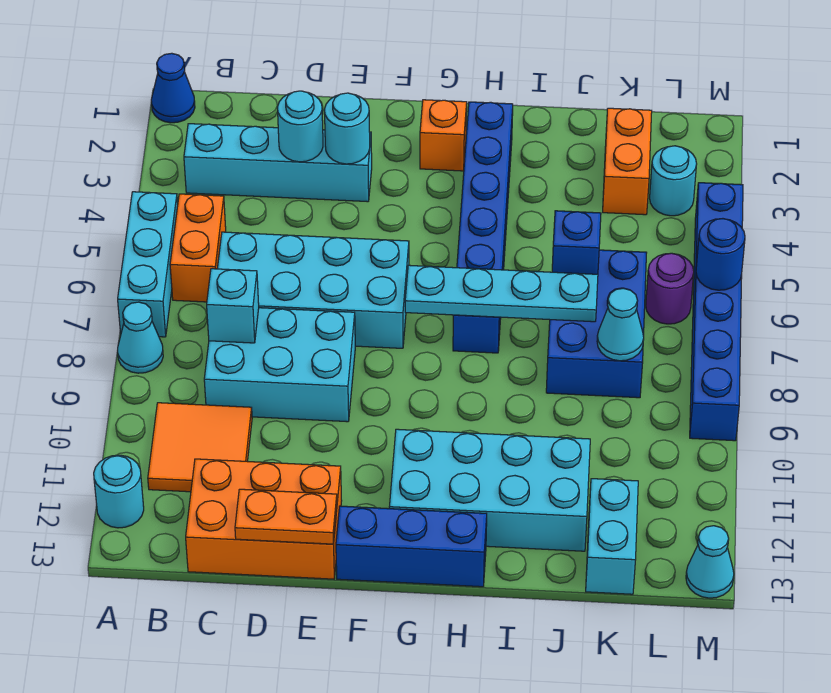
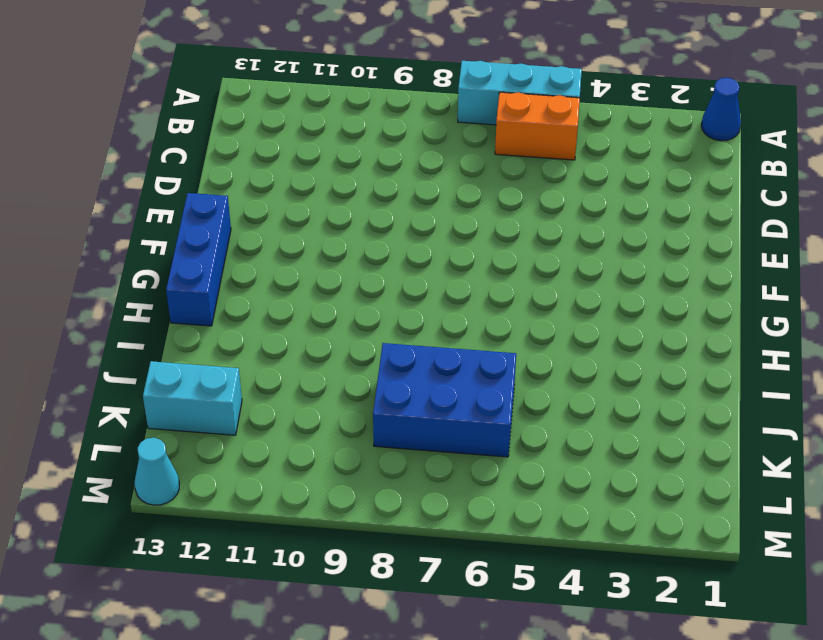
none -> cyan cone A8 level 1
none -> cyan round brick A12 level 1
none -> cyan brick B3:E3 level 1

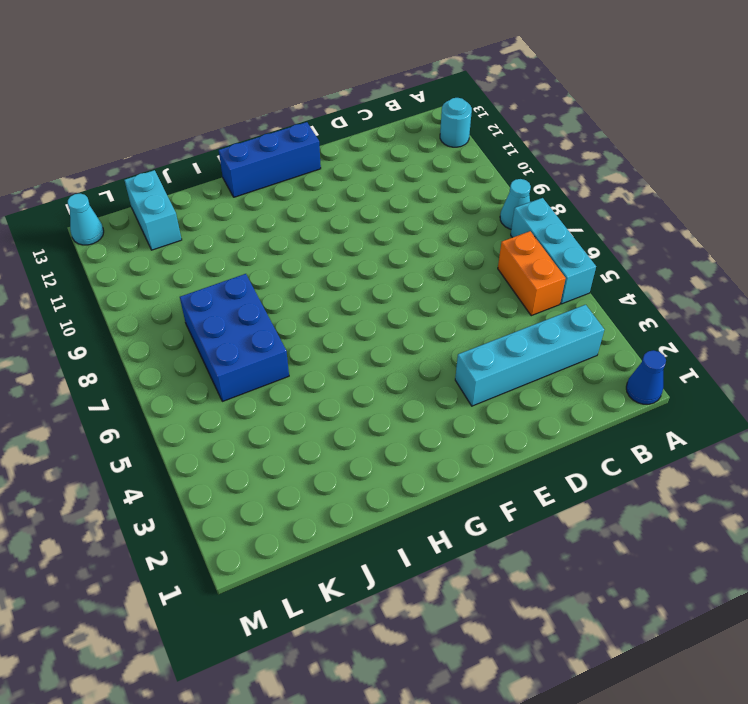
none -> orange tile B10:C11 level 1
none -> cyan brick C6:F7 level 1
none -> cyan brick C8:E9 level 1

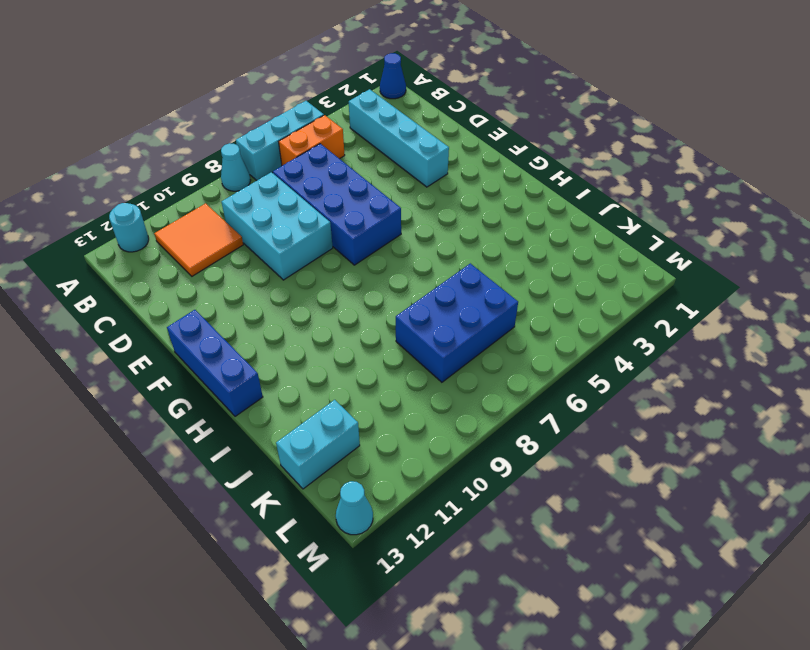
blue brick C6:F7 level 1 -> cyan brick C6:F7 level 1
none -> orange brick C12:E13 level 1
none -> orange brick G2 level 1
none -> cyan brick G11:J12 level 1

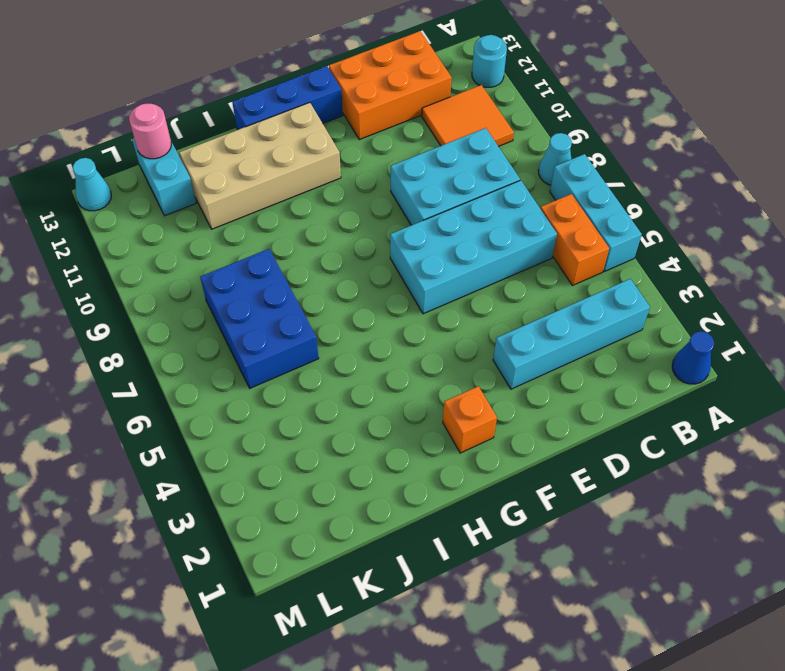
tan brick G11:J12 level 1 -> cyan brick G11:J12 level 1
pink round brick K13 level 2 -> none
none -> blue brick H2:H7 level 1
none -> orange brick K2:K3 level 1
none -> cyan round brick L3 level 1

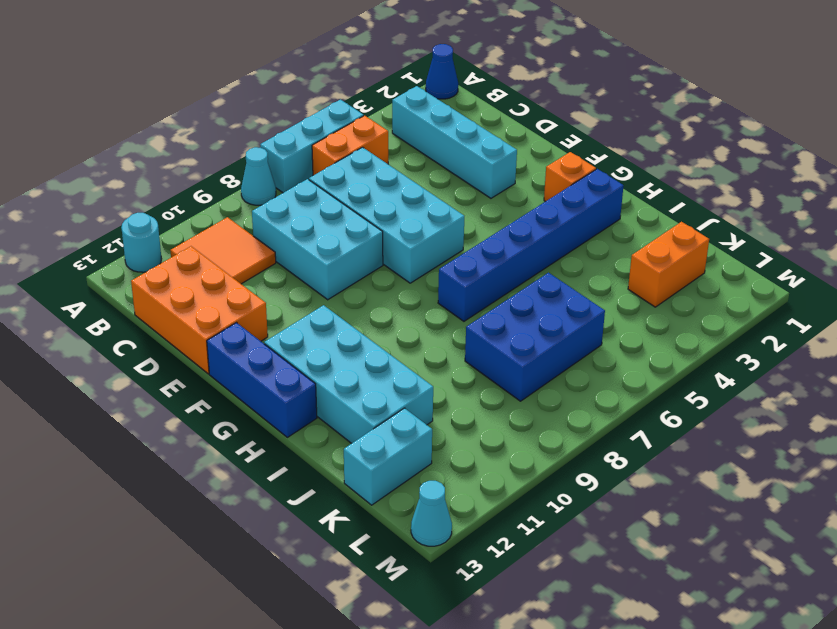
none -> cyan round brick L3 level 1
none -> purple round brick L6 level 1
none -> blue brick M4:M9 level 1

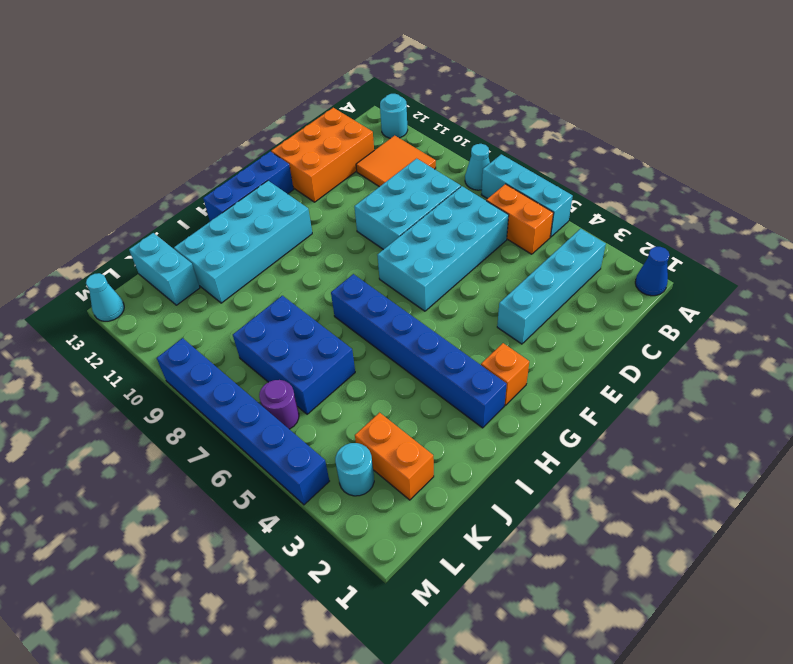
none -> cyan brick C8 level 2
none -> cyan round brick D3 level 2
none -> orange plate D13:E13 level 2

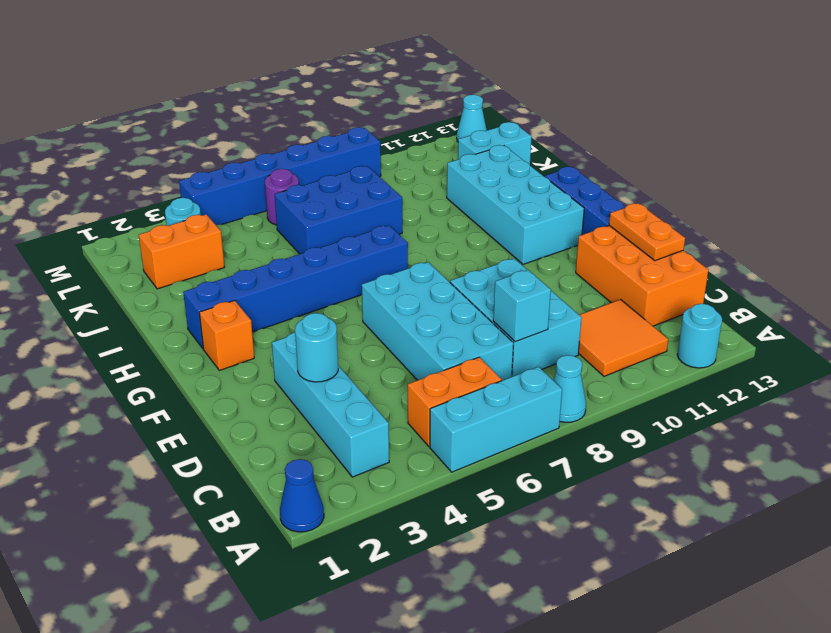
none -> cyan round brick E3 level 2
none -> cyan plate G7:J7 level 2
none -> blue brick J6 level 2

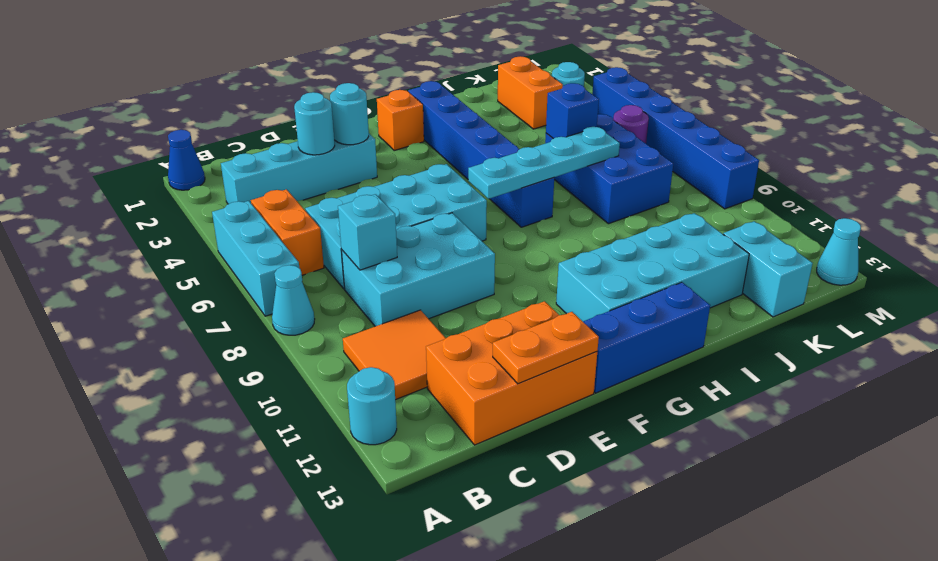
none -> cyan cone K8 level 2
none -> blue round brick M6 level 2

